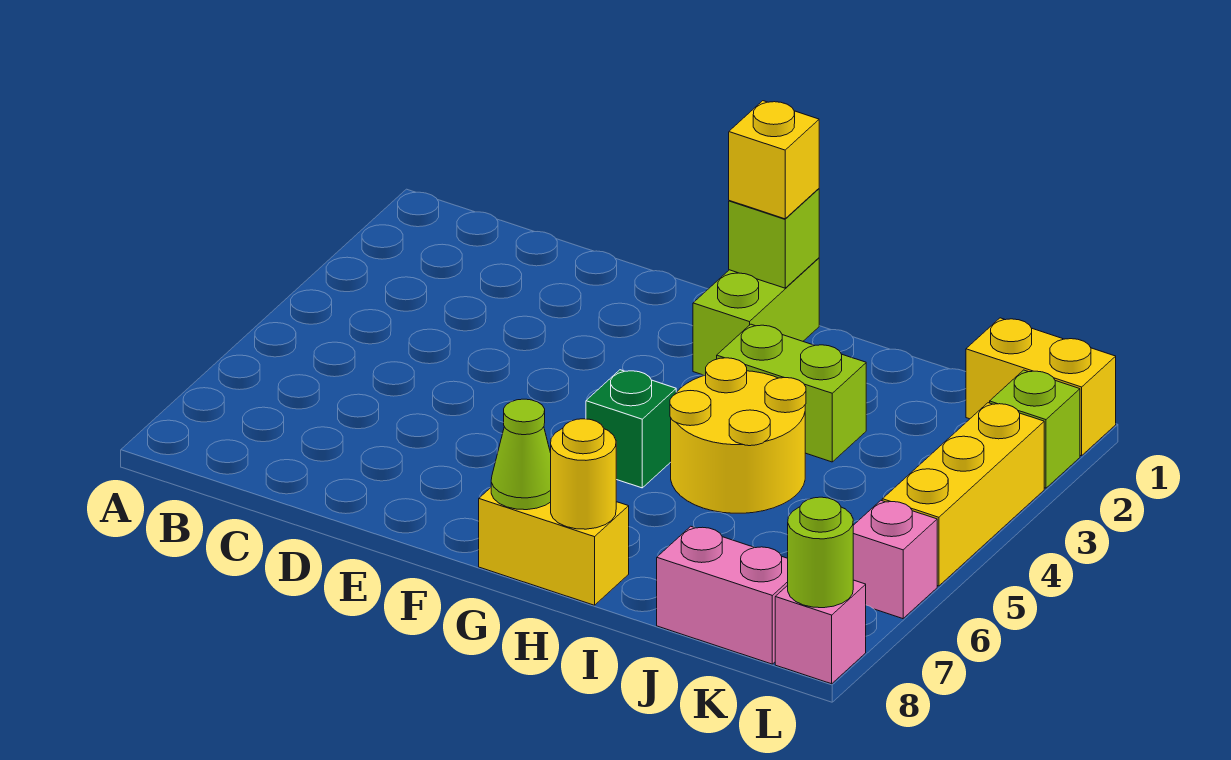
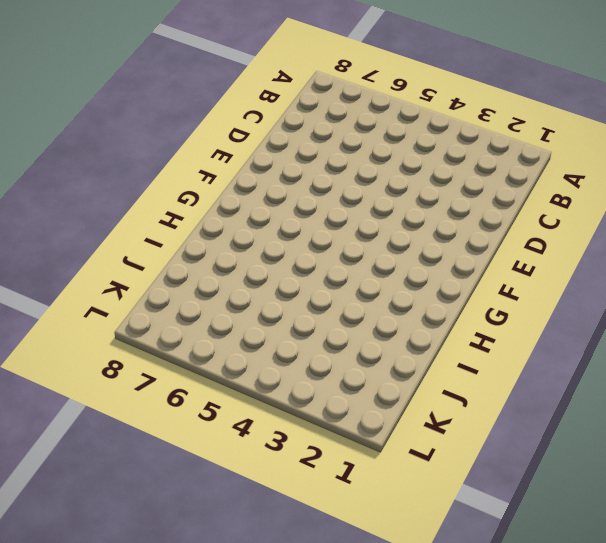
none -> lime brick G1:G2 level 1
none -> green brick G5 level 1
none -> yellow brick G8:H8 level 1

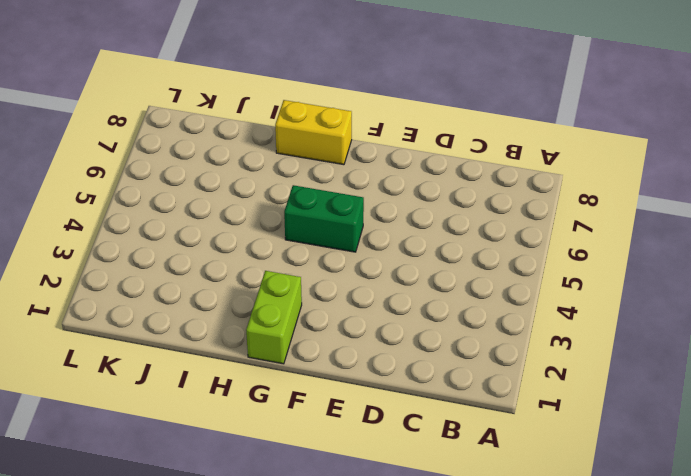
green brick F5:G5 level 1 -> green brick G5 level 1
none -> lime brick H3:I3 level 1
none -> yellow round brick H4:I5 level 1
none -> pink brick J8:K8 level 1

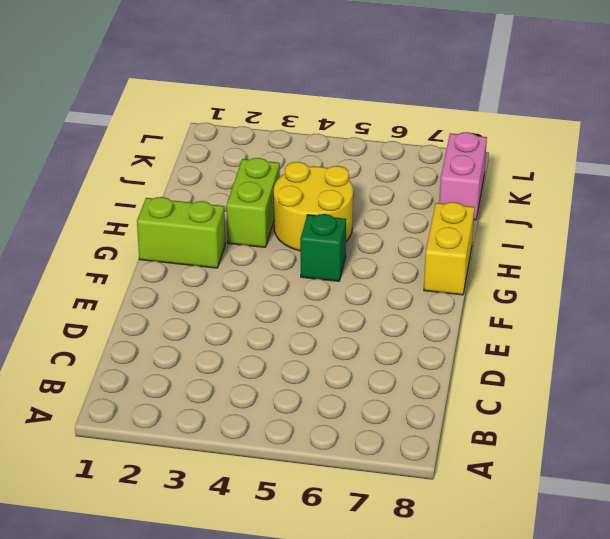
none -> yellow brick K1:L1 level 1
none -> lime brick L2 level 1
none -> yellow brick L3:L5 level 1

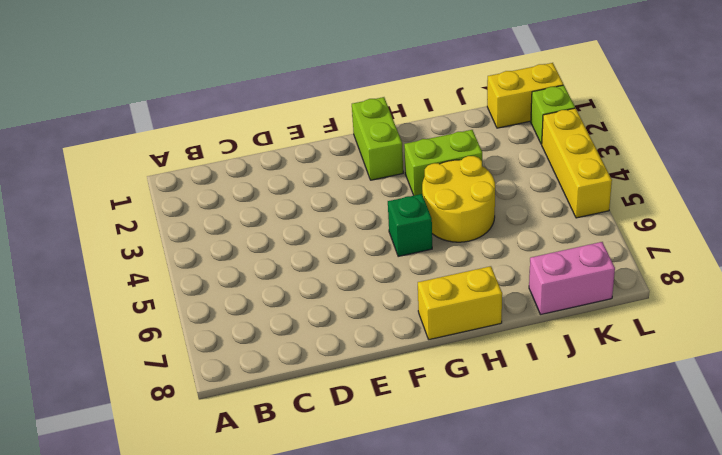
none -> pink brick L6 level 1
none -> pink brick L8 level 1
none -> lime brick G1 level 2

